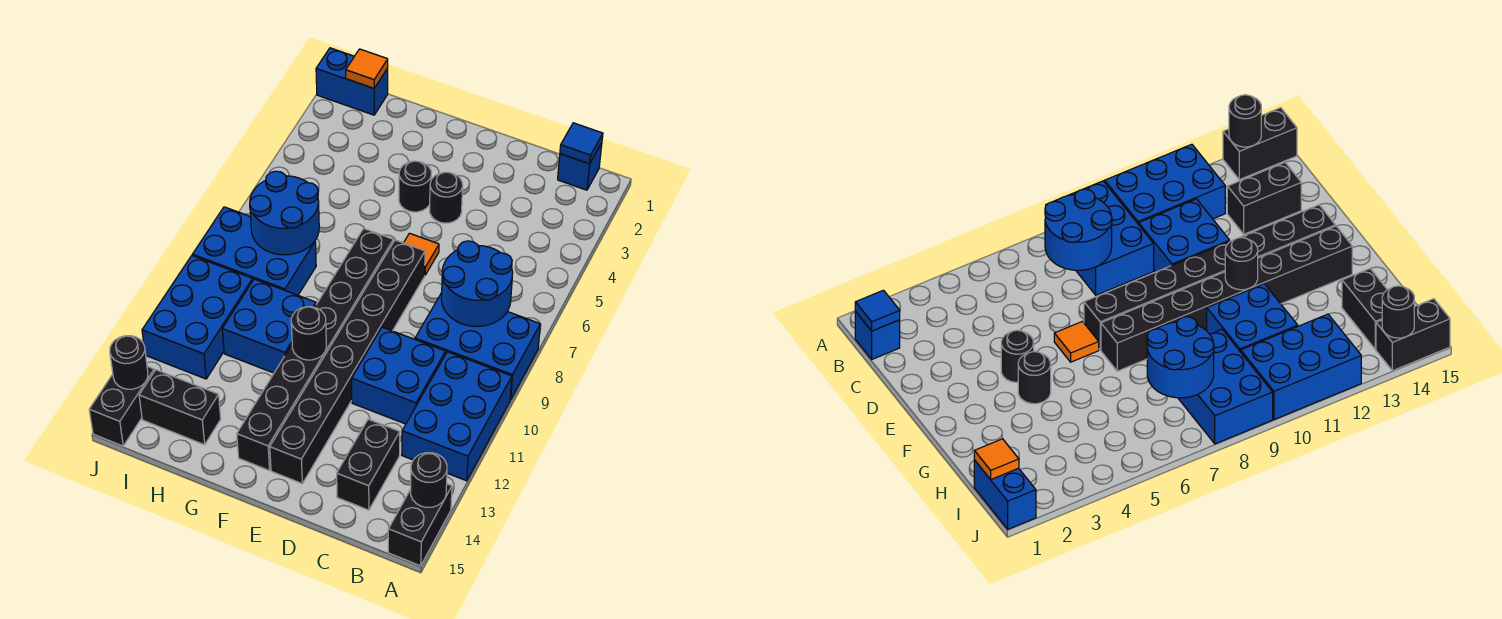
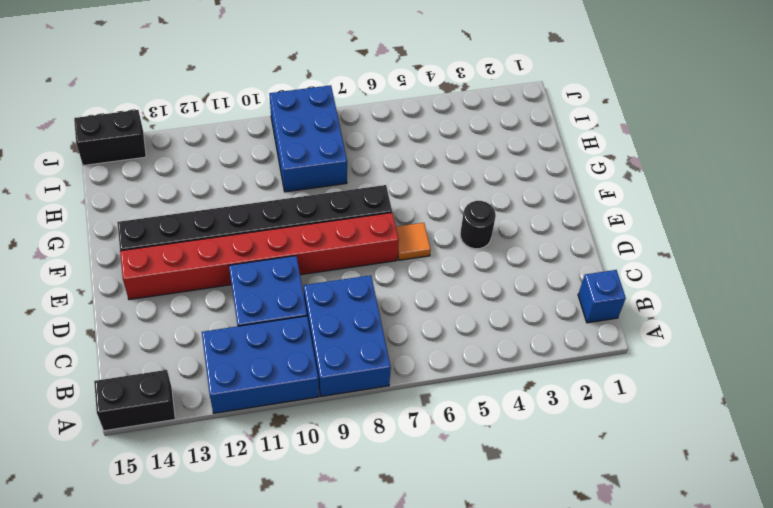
red brick E7:E14 level 1 -> black brick E7:E14 level 1
none -> black brick C13:C14 level 1
none -> black round brick F4 level 1
none -> blue brick G10:H11 level 1

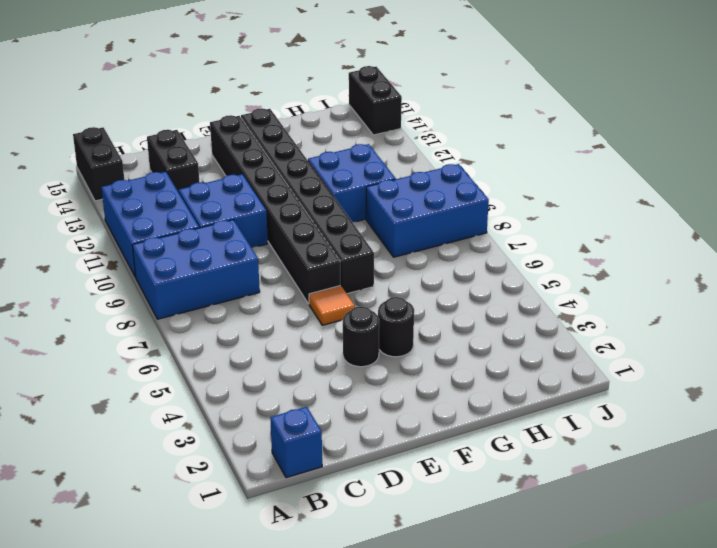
none -> black brick H14:I14 level 1
none -> blue brick I1:J1 level 1
none -> blue brick I10:J12 level 1

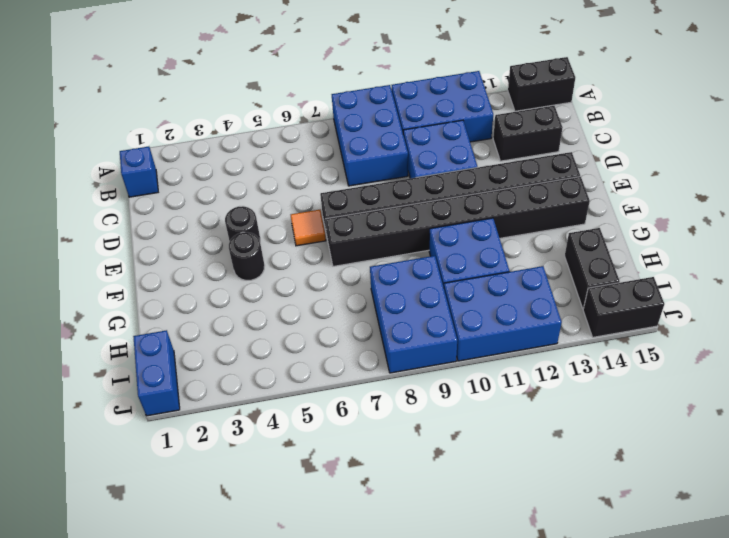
none -> black round brick A14 level 2
none -> blue tile B1 level 2
none -> blue round brick B7:C8 level 2

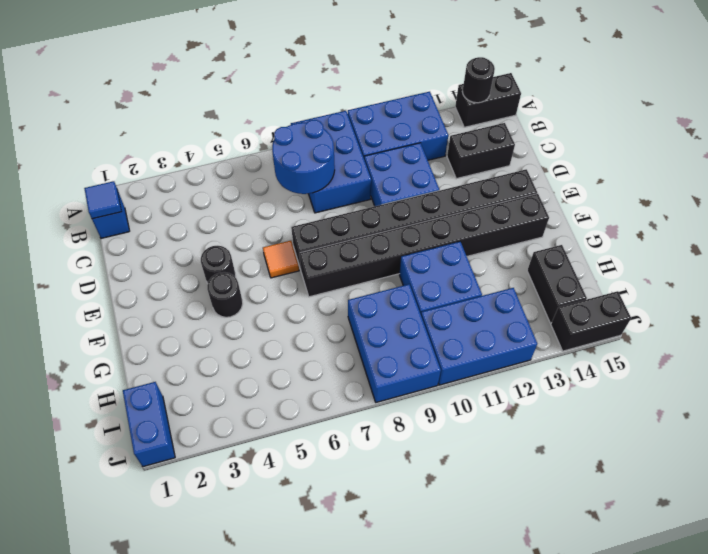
none -> black round brick F11 level 2
none -> blue round brick H7:I8 level 2
none -> orange tile I1 level 2

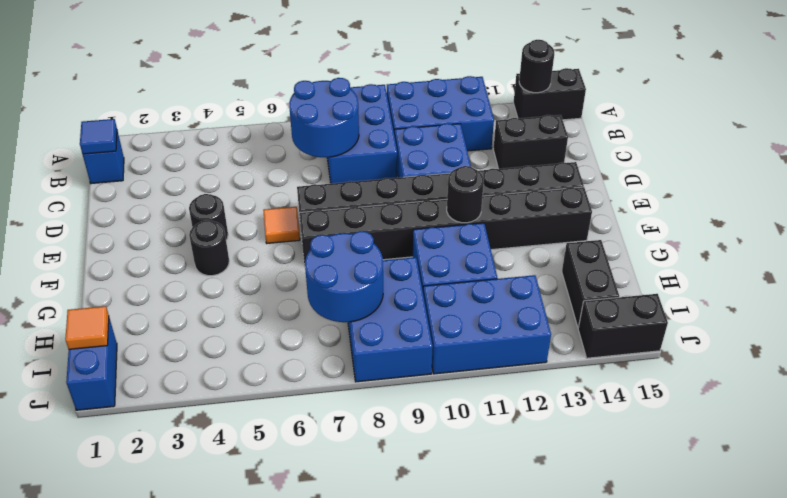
none -> black round brick J14 level 2

